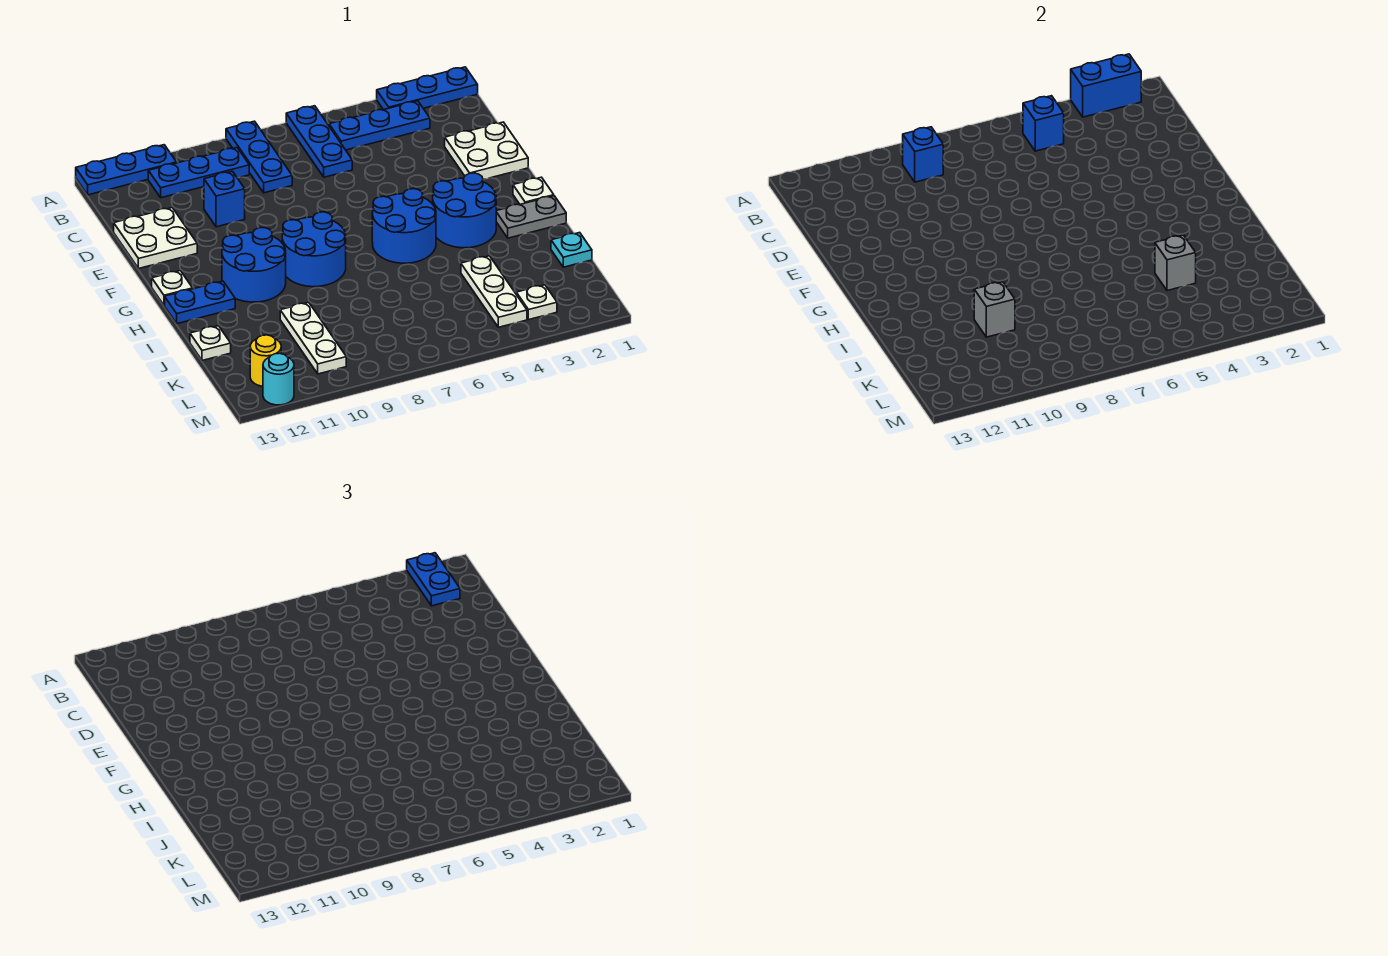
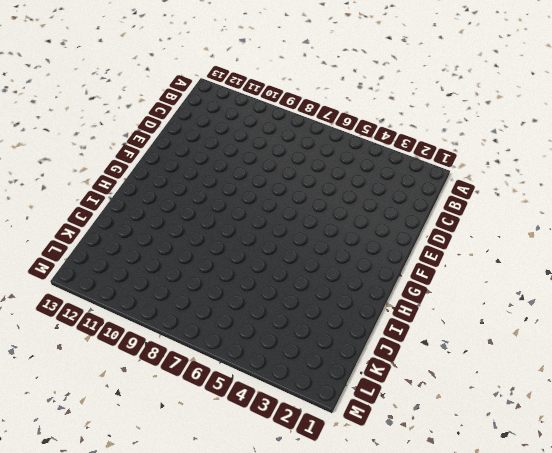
none -> blue plate A1:A3 level 1
none -> blue plate A6:C6 level 1
none -> blue plate A8:C8 level 1
none -> blue plate A11:A13 level 1

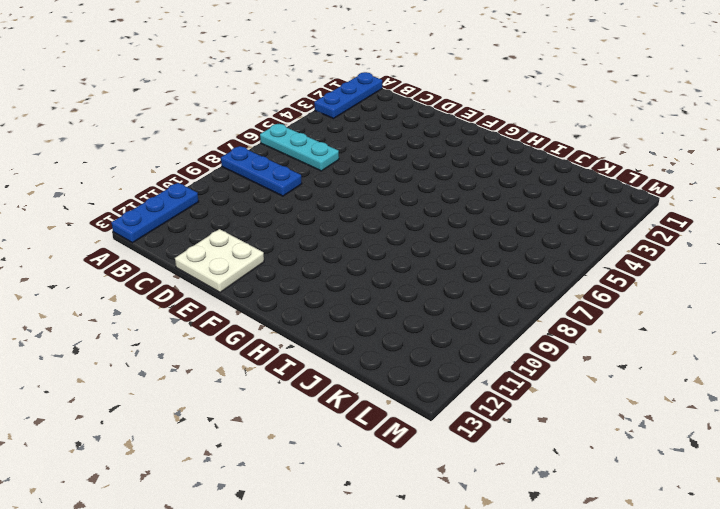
cyan plate A6:C6 level 1 -> blue plate A6:C6 level 1
none -> blue plate B3:B5 level 1
none -> blue plate B9:B11 level 1
none -> white plate D1:E2 level 1
none -> blue brick D10 level 1

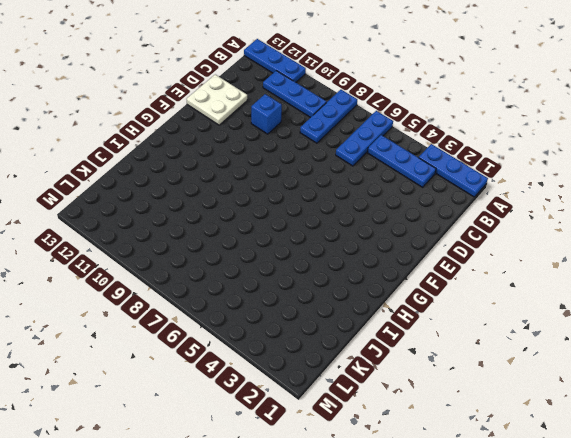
none -> white plate D1:E2 level 1
none -> white plate G1 level 1
none -> blue round brick G3:H4 level 1
none -> blue round brick G5:H6 level 1

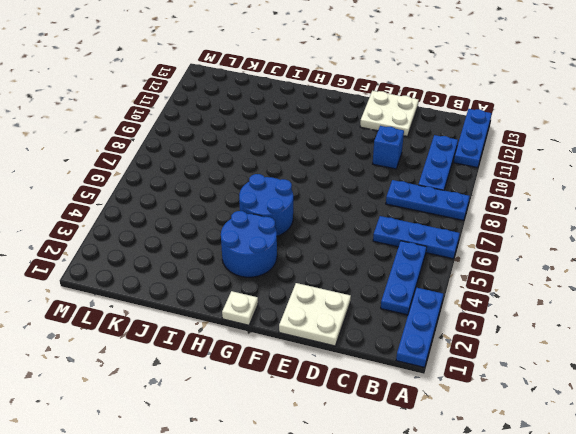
none -> blue round brick G8:H9 level 1
none -> blue round brick G10:H11 level 1
none -> white plate G13 level 1
none -> grey plate H1:H2 level 1

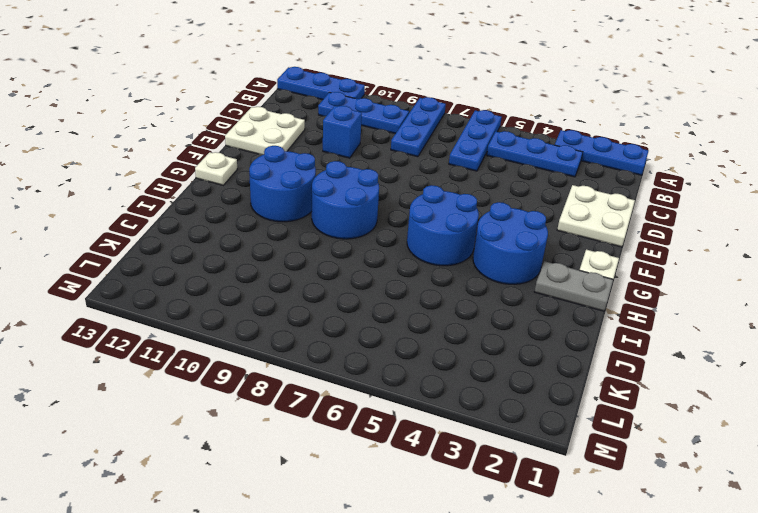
none -> blue plate H12:H13 level 1
none -> cyan plate J1 level 1
none -> white plate J4:L4 level 1
none -> white plate J10:L10 level 1

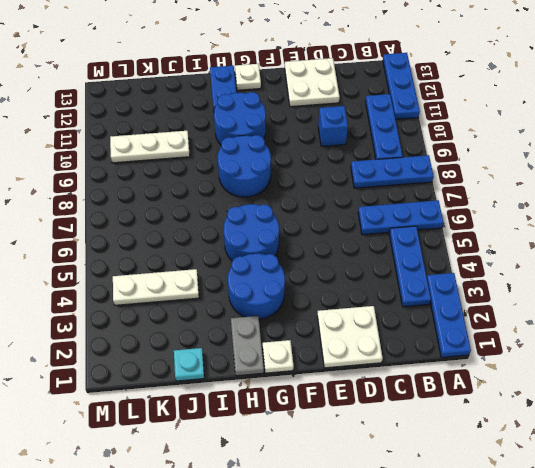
none -> white plate J13 level 1
none -> white plate L3 level 1
none -> yellow round brick L12 level 1
none -> cyan round brick M12 level 1

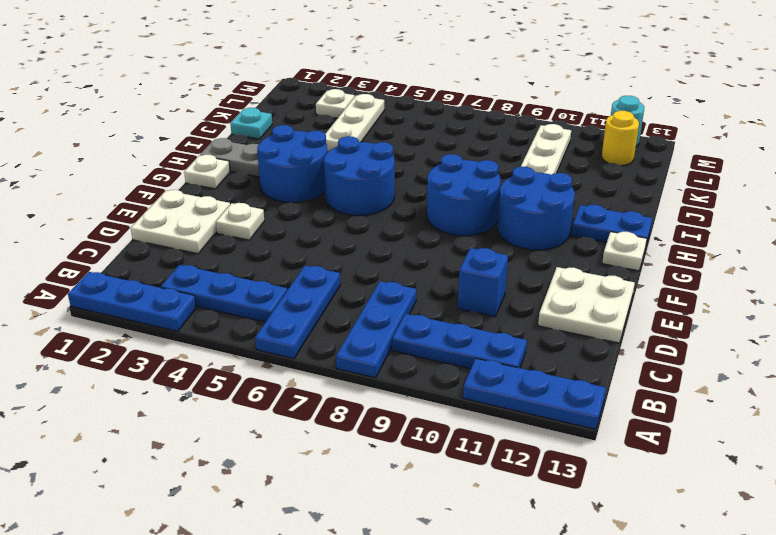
white plate E3 level 1 -> white plate J13 level 1
none -> blue brick A2:A3 level 2
none -> blue brick B5 level 2
none -> blue brick B9 level 2
none -> grey brick J4 level 2

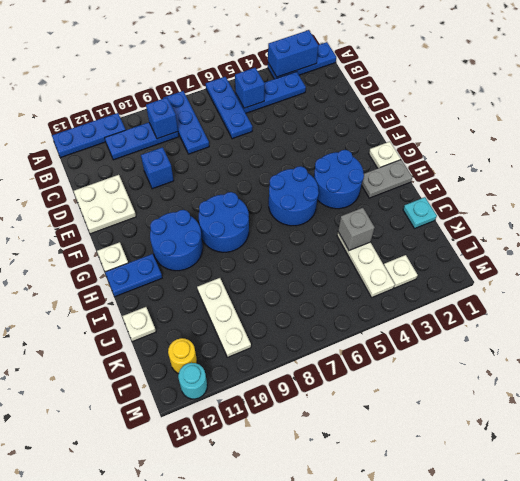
none -> white plate D1:E2 level 1
none -> grey brick J10 level 2
none -> blue plate A2:B2 level 3

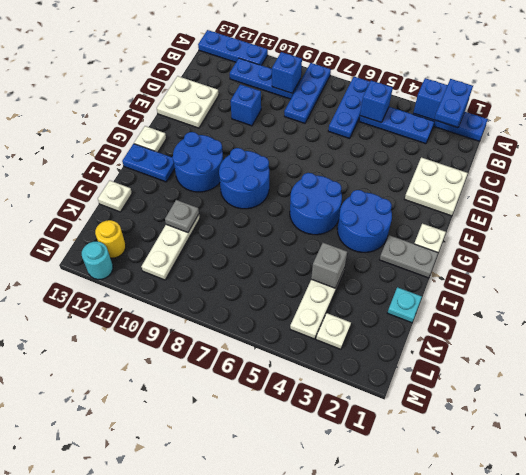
grey plate J10 level 2 -> grey brick J10 level 2

